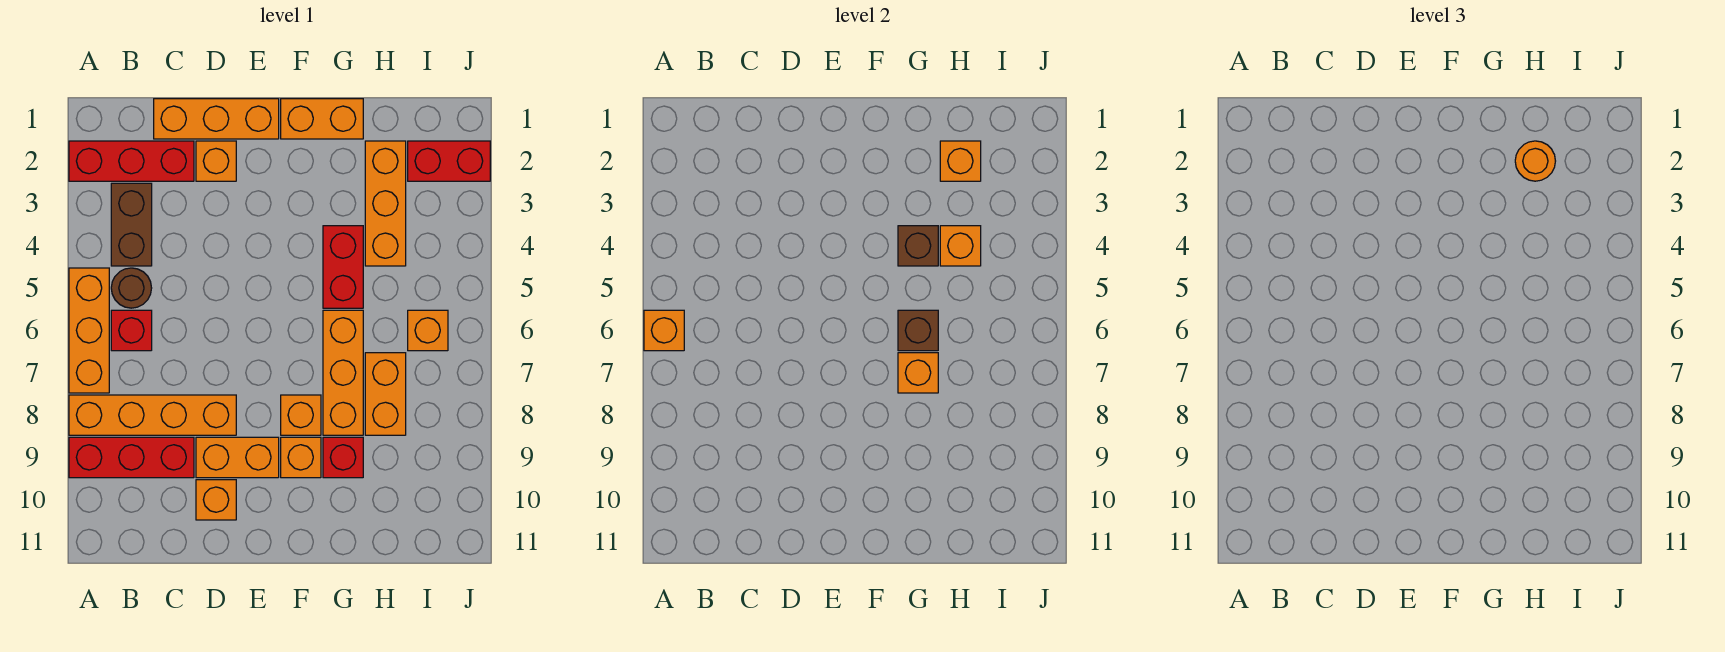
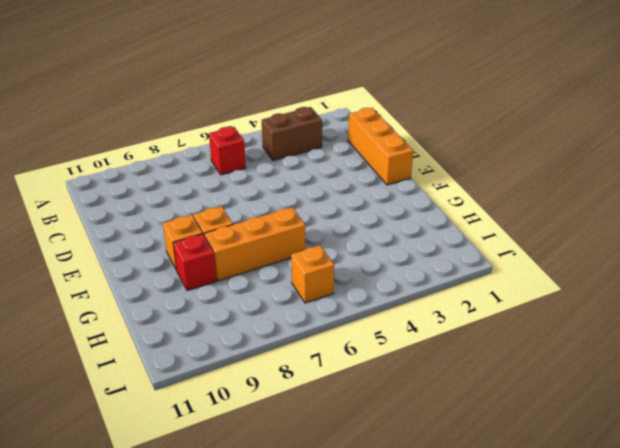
none -> red brick A2:C2 level 1
none -> orange brick A5:A7 level 1
none -> orange brick A8:D8 level 1

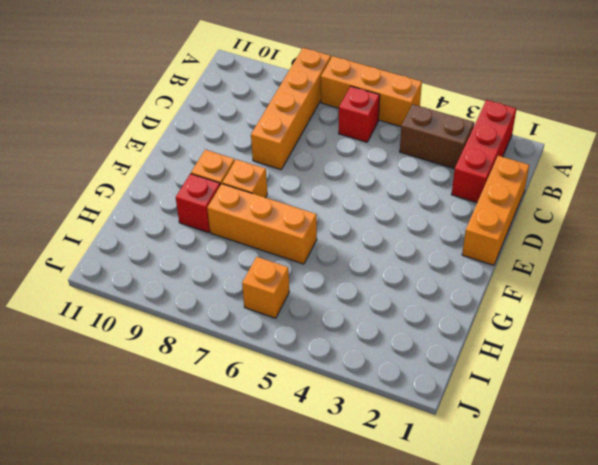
none -> red brick A9:C9 level 1
none -> brown round brick B5 level 1
none -> orange brick D2 level 1

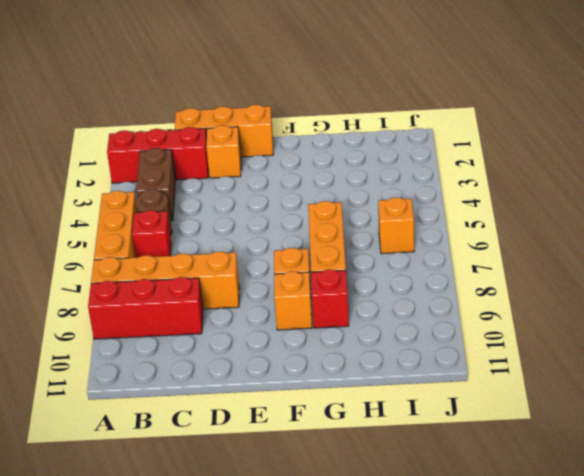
none -> orange brick D9:E9 level 1
none -> orange brick D10 level 1
none -> orange brick F1:G1 level 1

